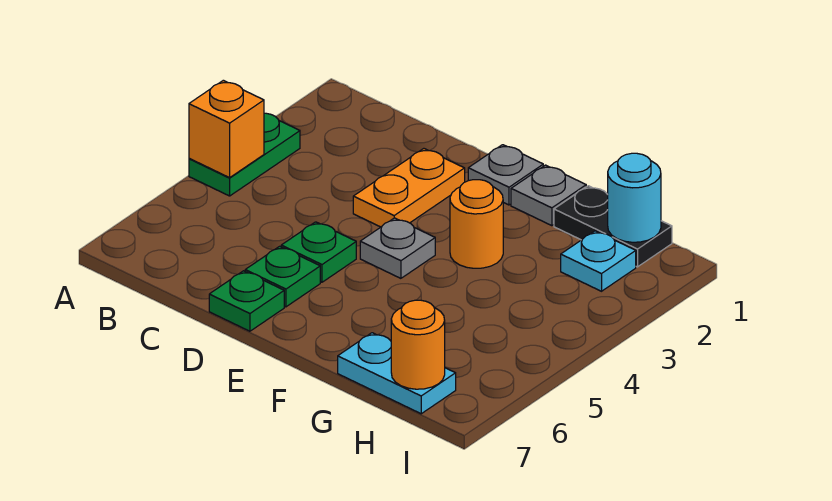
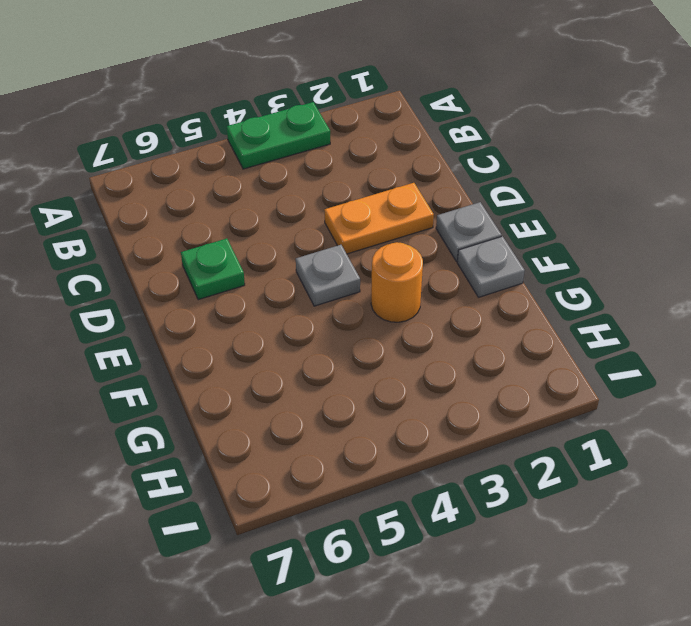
none -> green plate D5 level 1
none -> green plate D7 level 1
none -> black plate G1:H1 level 1

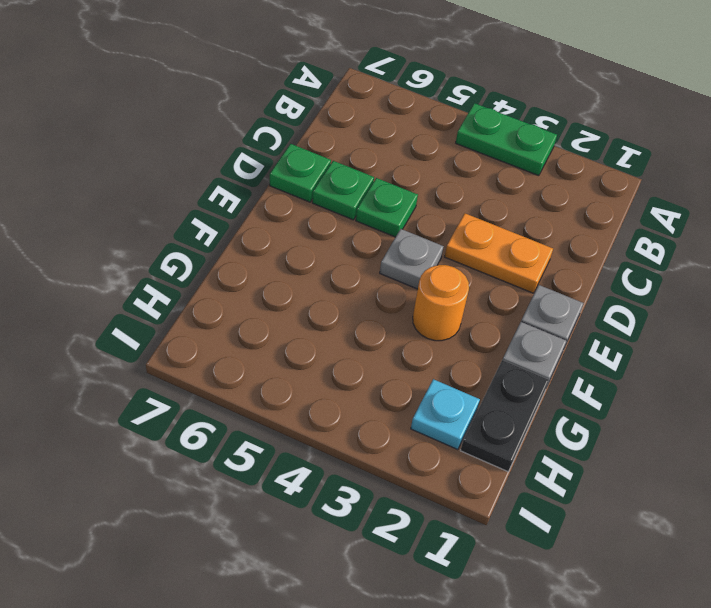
none -> cyan plate G7:H7 level 1
none -> orange brick A4 level 2
none -> cyan round brick H1 level 2

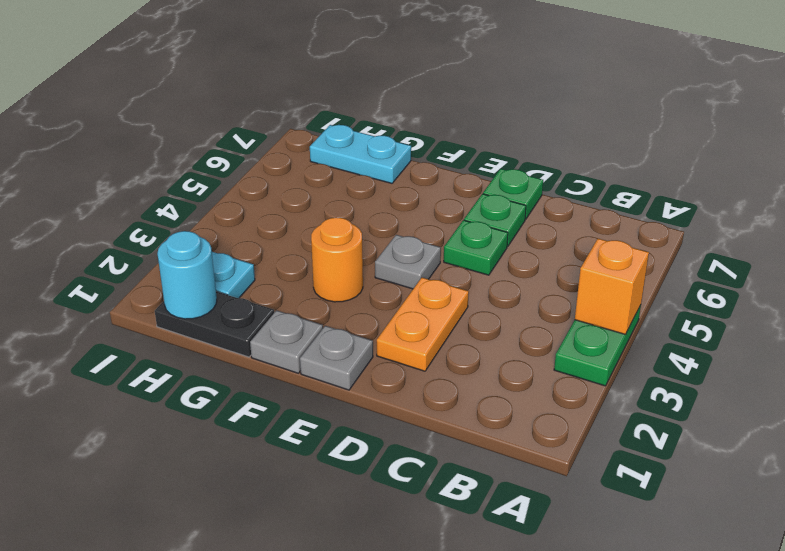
none -> orange round brick H7 level 2

